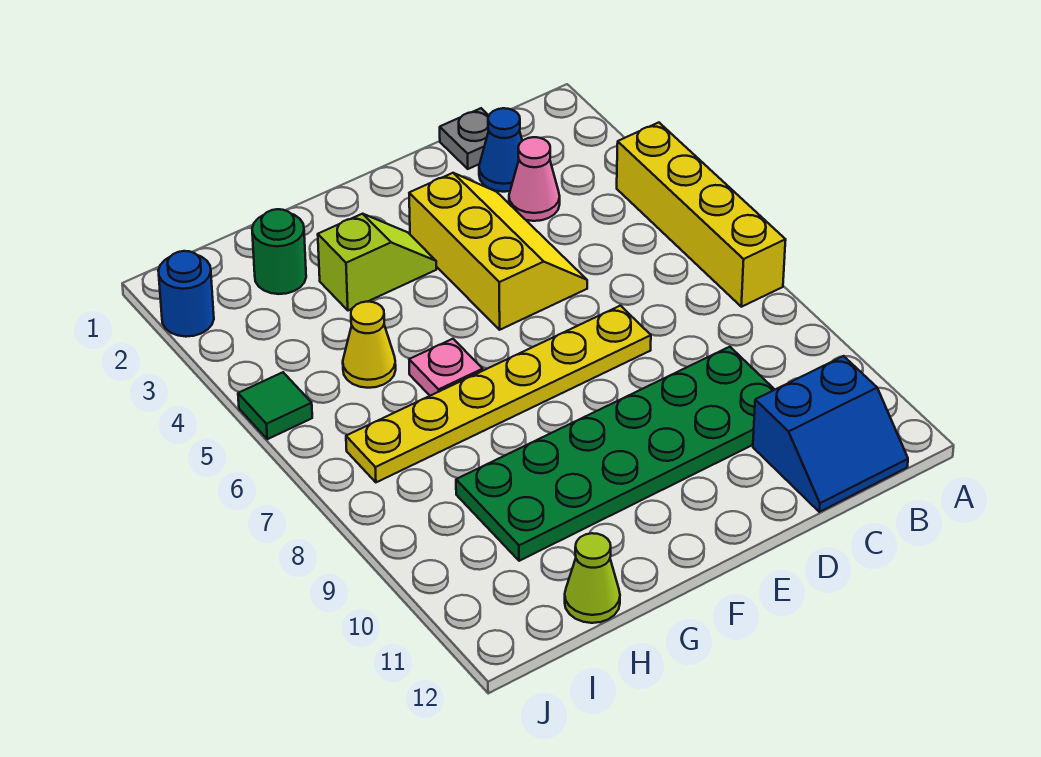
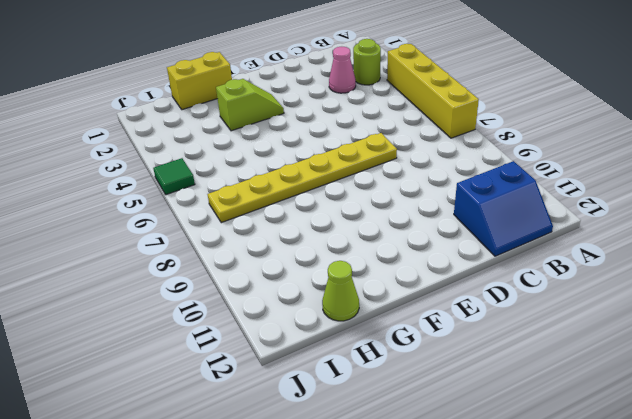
lime round brick B3 level 1 -> none
yellow brick G1:H1 level 1 -> none
none -> grey plate C1 level 1
none -> blue cone C2 level 1
none -> green plate C9:H10 level 1

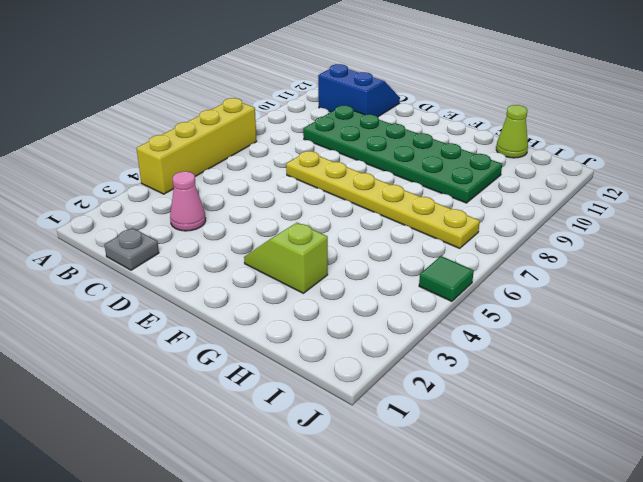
none -> blue cone C2 level 1
none -> yellow slope D3:E5 level 1 top E
none -> pink plate G6 level 1

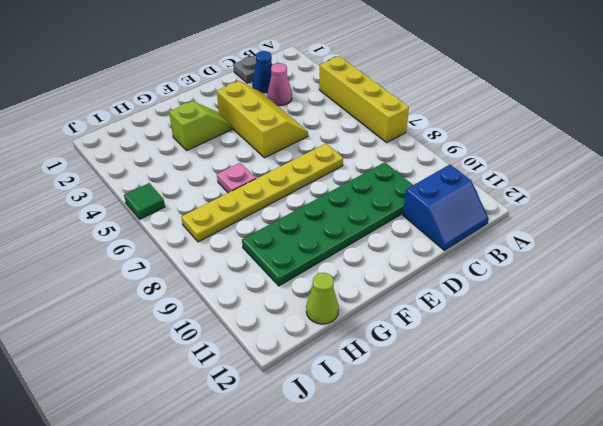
none -> green round brick H2 level 1
none -> yellow cone H5 level 1
none -> blue round brick J2 level 1

